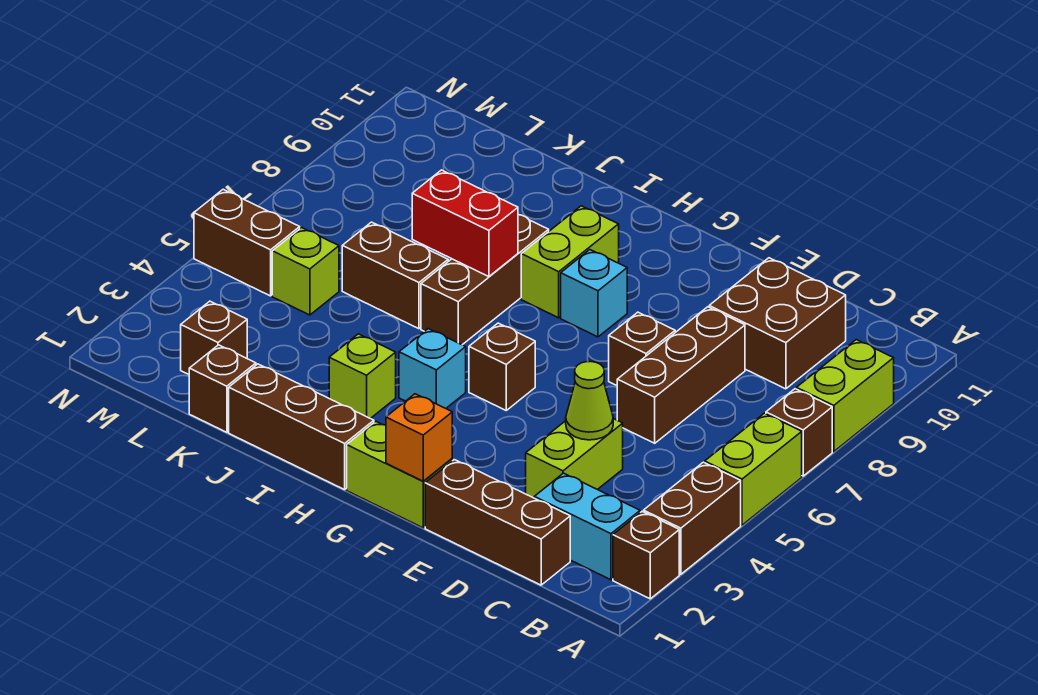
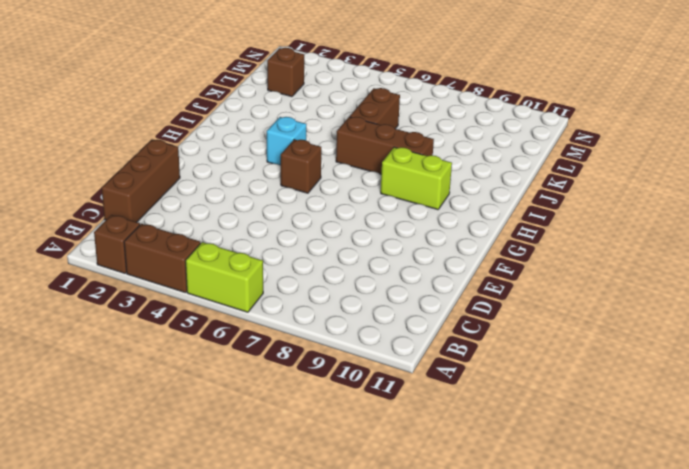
none -> brown brick A7 level 1
none -> lime brick A8:A9 level 1
none -> cyan brick B2:C2 level 1

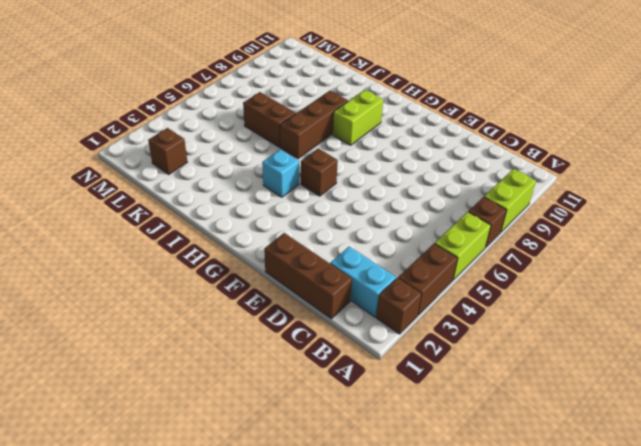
none -> brown brick C9:D10 level 1
none -> lime brick D3:D4 level 1
none -> brown brick D6:D8 level 1

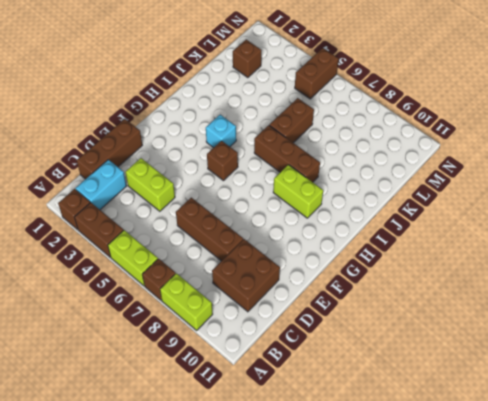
none -> brown brick E7 level 1
none -> lime brick F1:G1 level 1
none -> cyan brick G8 level 1

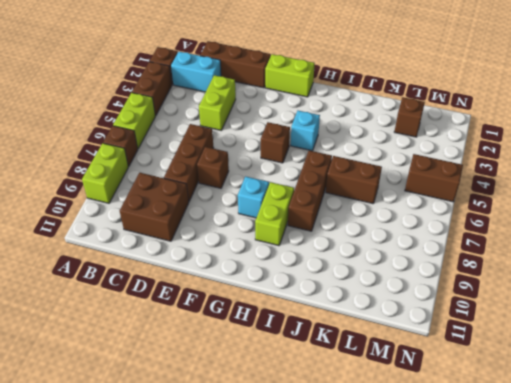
none -> brown brick H1:J1 level 1
none -> lime brick I3 level 1
none -> brown brick K1 level 1

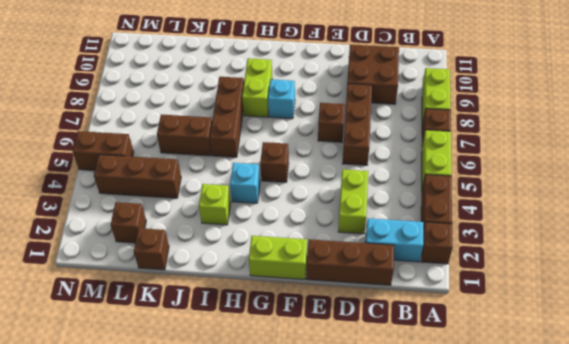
brown brick K4:M4 level 1 -> brown brick H1:J1 level 1
none -> lime brick L5 level 1
none -> lime cone D4 level 2
none -> orange brick F1 level 2

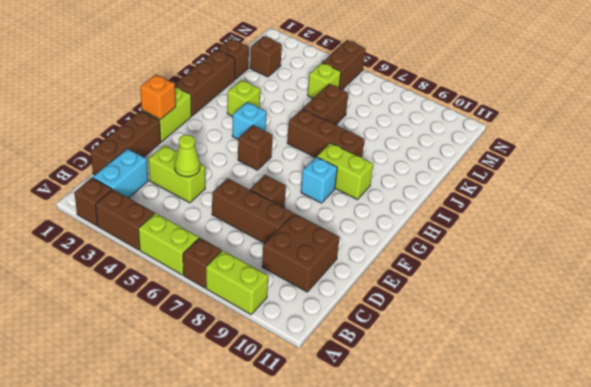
none -> red brick I7:J7 level 2

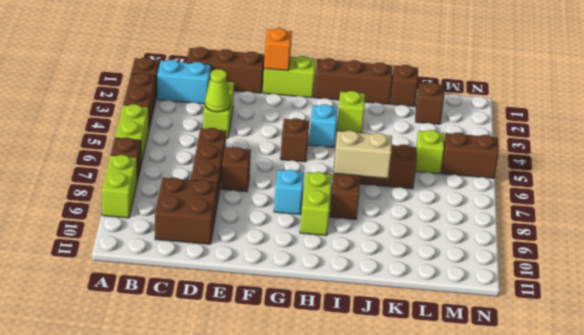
tan brick I7:J7 level 2 -> red brick I7:J7 level 2

